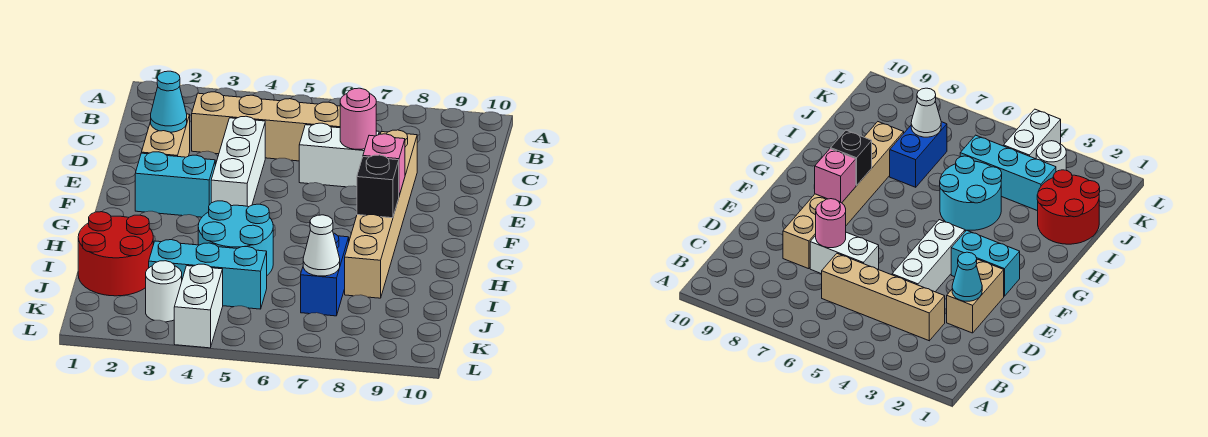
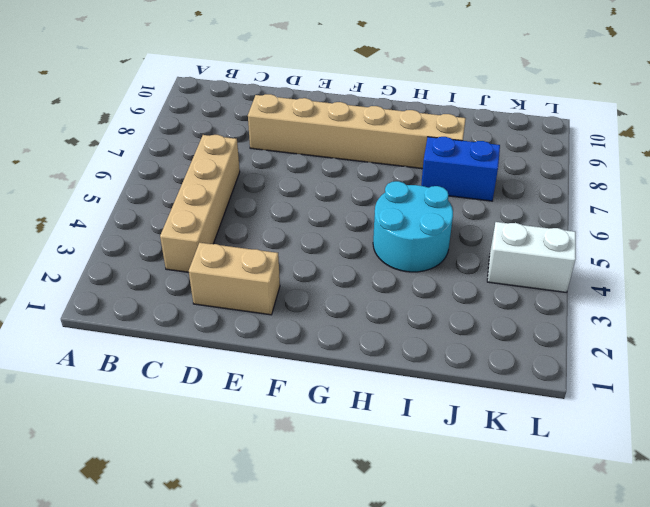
none -> white brick D4:F4 level 1
none -> white brick D6:D7 level 1
none -> cyan brick F2:F3 level 1

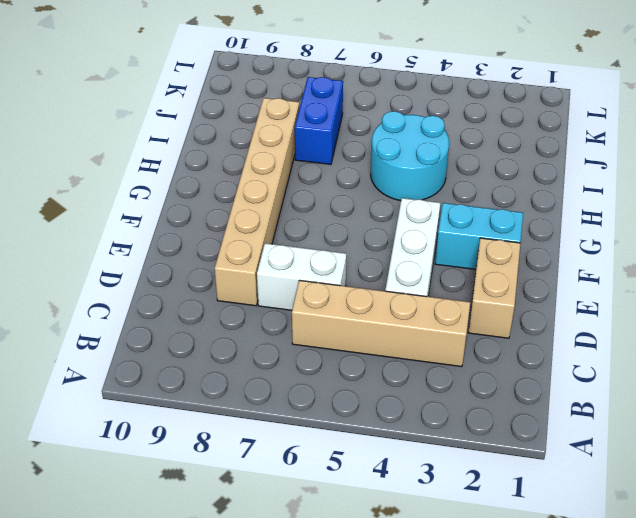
none -> red round brick I1:J2 level 1
none -> cyan brick J3:J5 level 1
none -> white round brick K3 level 1

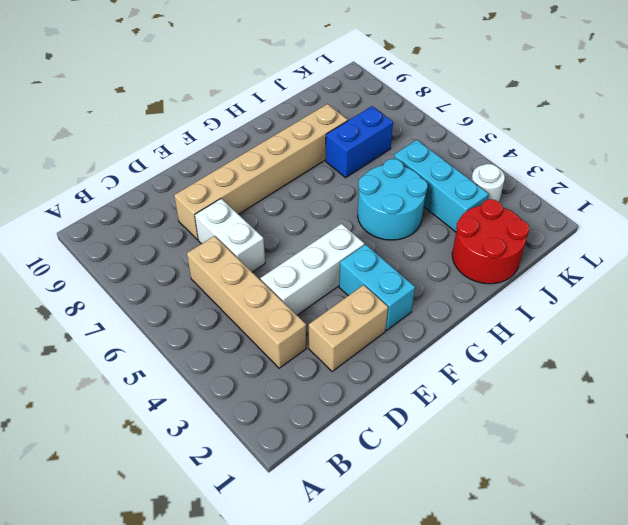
none -> white brick K4:L4 level 1
none -> cyan cone D2 level 2
none -> pink round brick D7 level 2

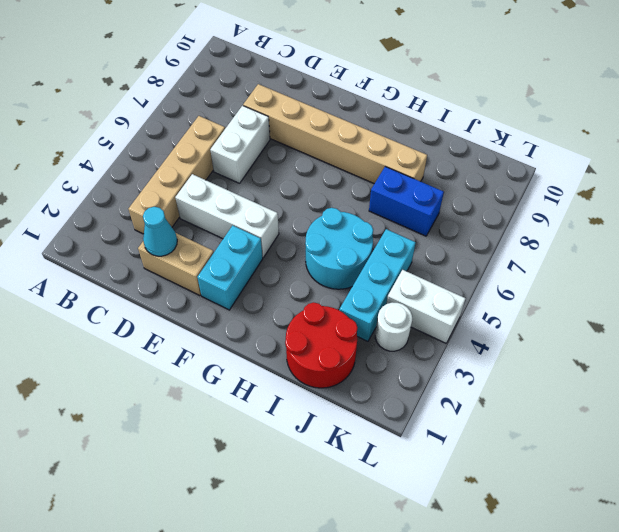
none -> pink round brick D7 level 2
none -> pink brick F8 level 2
none -> black brick G8 level 2

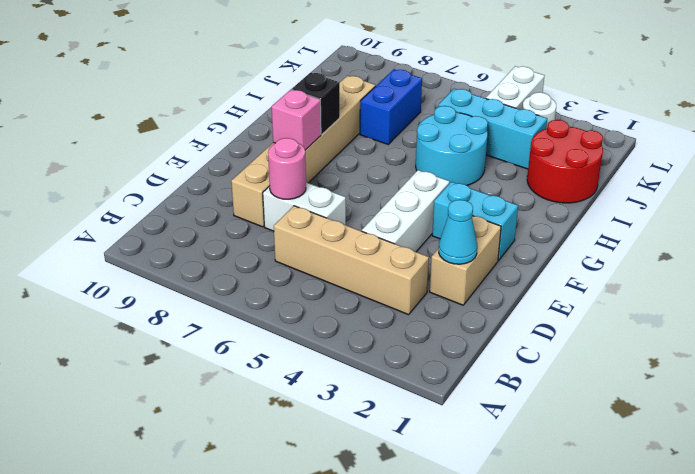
none -> white cone J7 level 2

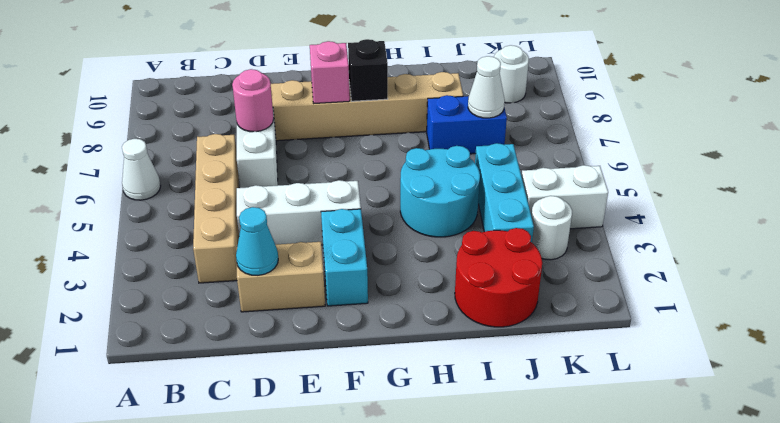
white cone A6 level 1 -> none
white round brick K9 level 1 -> none

